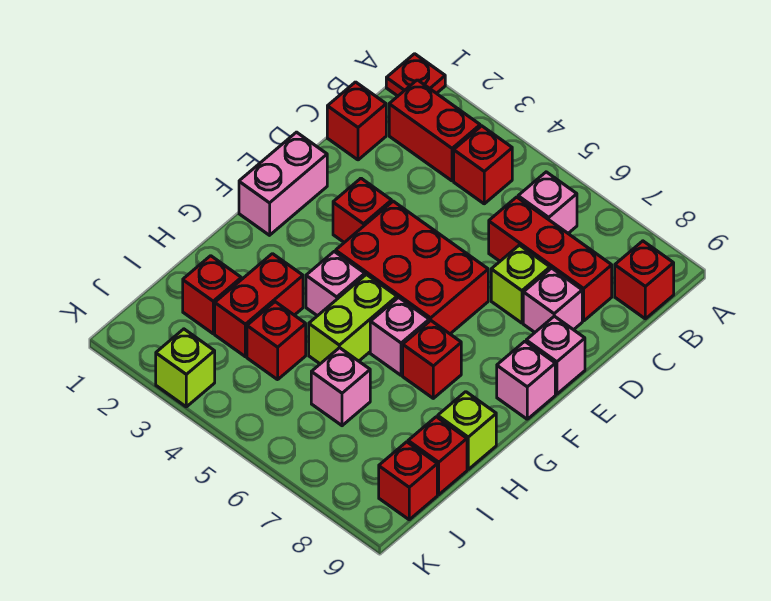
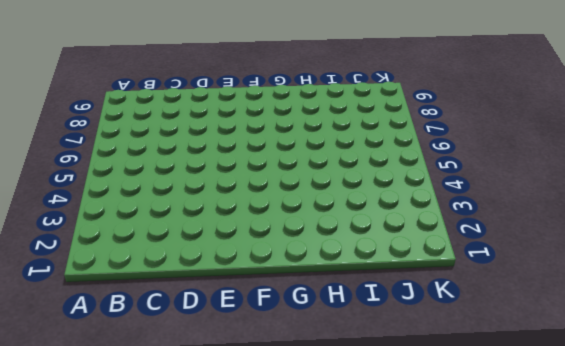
none -> red plate A1 level 1
none -> red brick B2:B3 level 1
none -> red brick B4 level 1

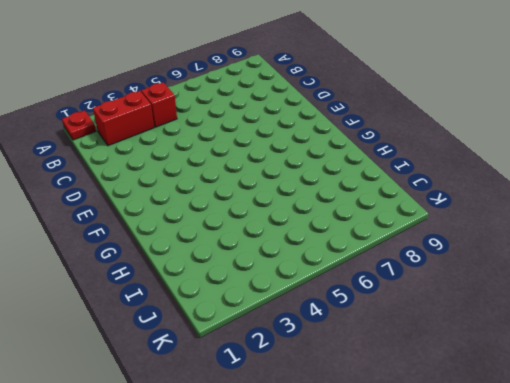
none -> pink brick B6 level 1
none -> red brick B9 level 1
none -> red brick C1 level 1

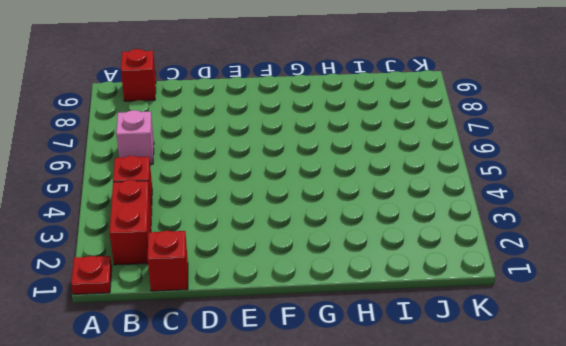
none -> red brick C6:C8 level 1
none -> lime brick D7 level 1
none -> pink brick D8 level 1

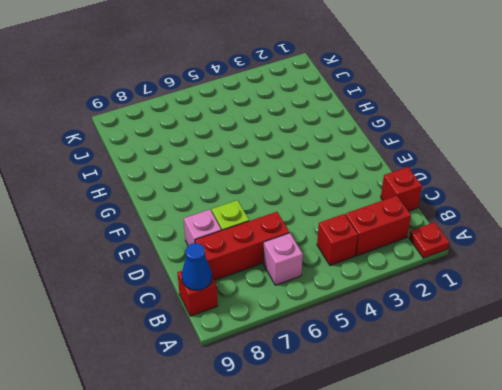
blue cone B9 level 2 -> none
none -> pink brick E1:F1 level 1
none -> red brick E3 level 1
none -> red brick E4:F6 level 1

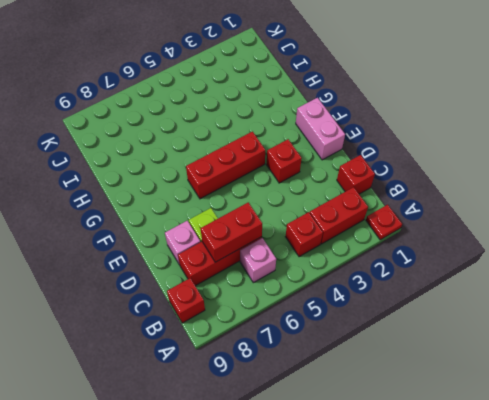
red brick C6:C7 level 2 -> red brick H3:I3 level 1
red brick F4:F6 level 1 -> red brick E4:F6 level 1
none -> pink brick E9 level 1
none -> pink brick F9 level 1
none -> pink brick G4 level 1

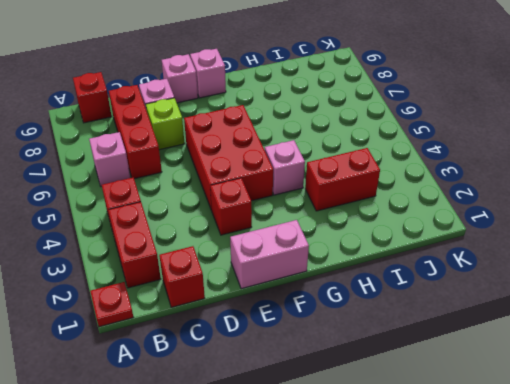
none -> lime brick G5:H5 level 1
none -> pink brick G6 level 1
none -> red brick G7 level 1

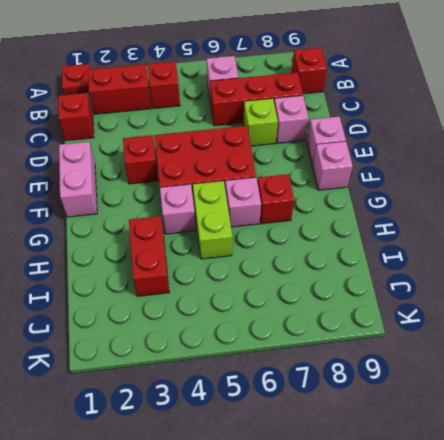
none -> lime brick H9 level 1
none -> red brick I2 level 1
none -> red brick I4 level 1

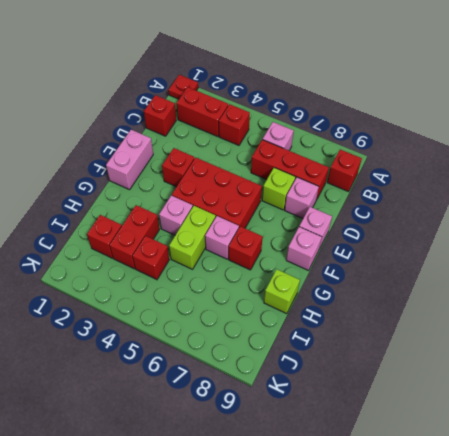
none -> pink brick I6 level 1
none -> red brick I9 level 1
none -> red brick J9 level 1

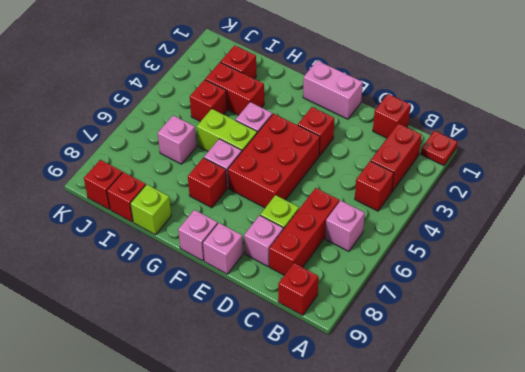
none -> lime brick K3 level 1

